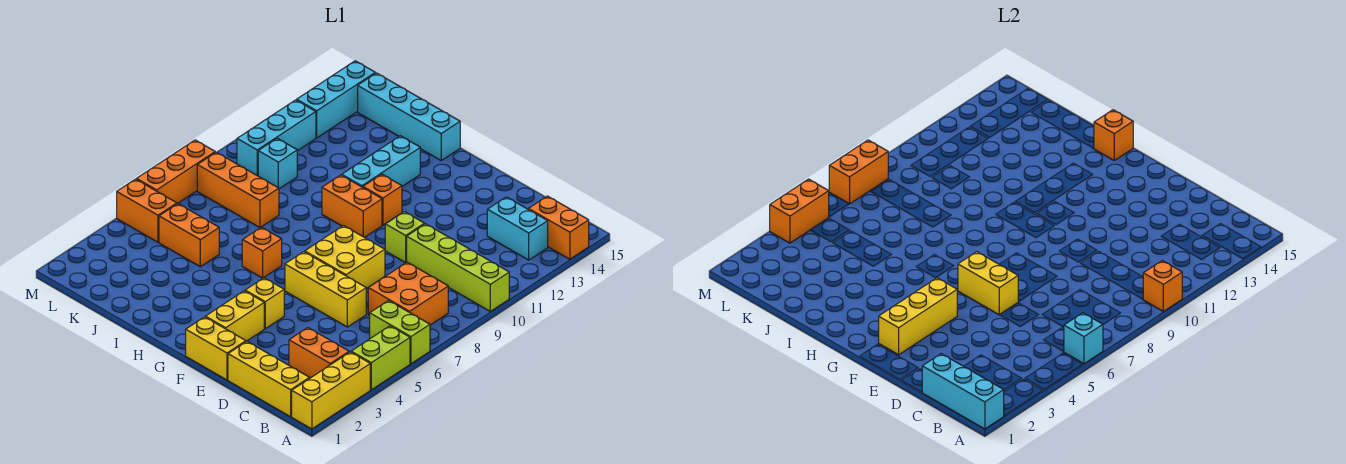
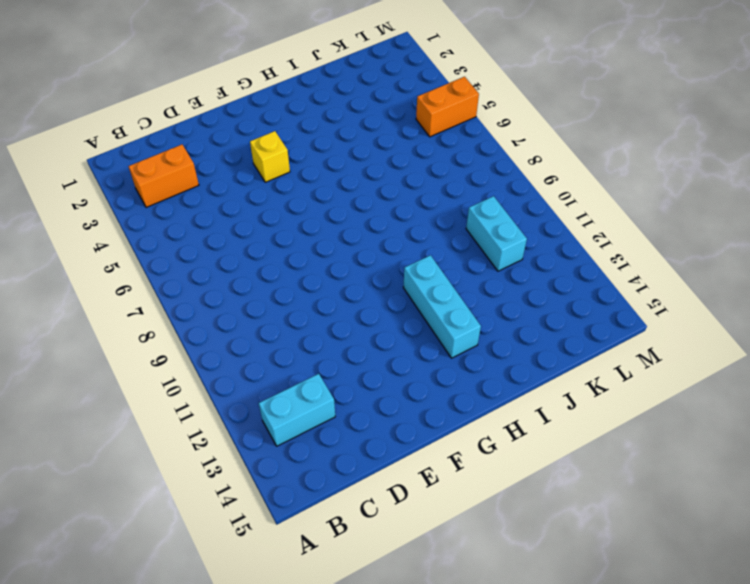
cyan brick K10:K11 level 1 -> cyan brick K10 level 1
none -> yellow brick A1:A3 level 1
none -> lime brick A4:A5 level 1
none -> lime brick A6:B6 level 1
none -> lime brick A10:D10 level 1

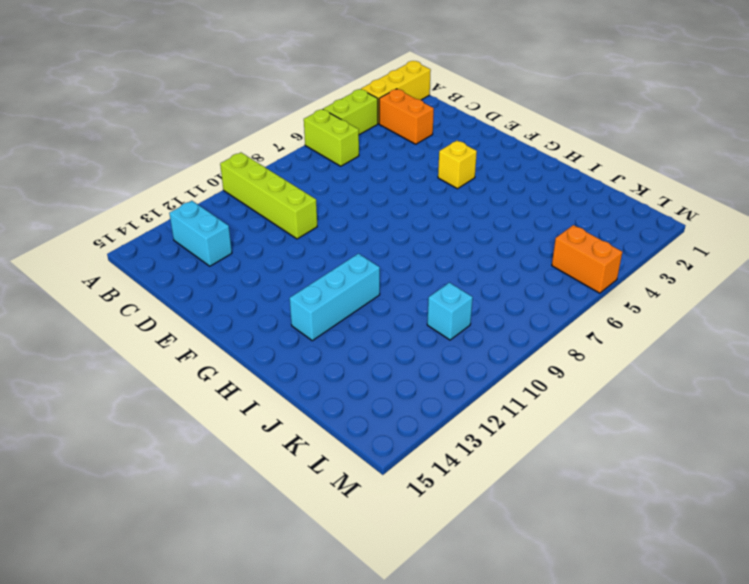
none -> orange brick A14:B14 level 1
none -> yellow brick B1:D1 level 1
none -> orange brick B7:C8 level 1
none -> yellow brick D6:F6 level 1

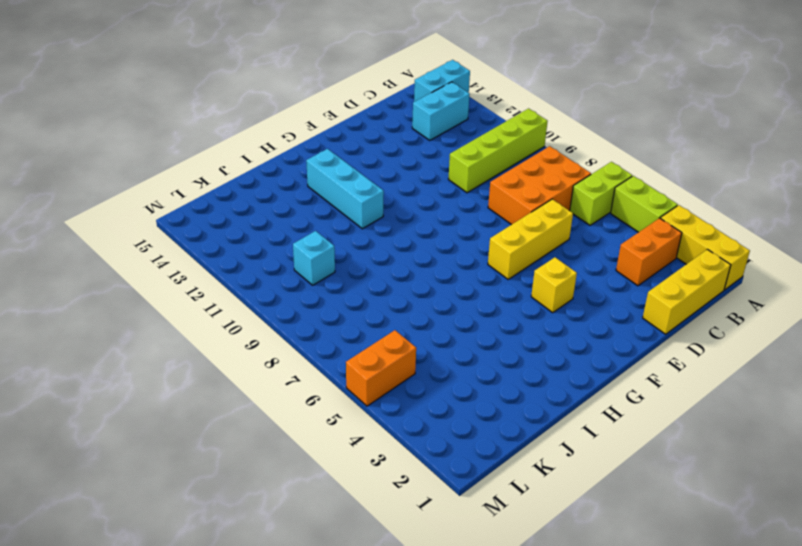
cyan brick A14:B14 level 1 -> orange brick A14:B14 level 1
orange brick B7:D8 level 1 -> orange brick B7:C8 level 1
none -> yellow brick E1:F1 level 1
none -> yellow brick E7:F8 level 1
none -> lime brick E10 level 1
none -> yellow brick F2:F3 level 1

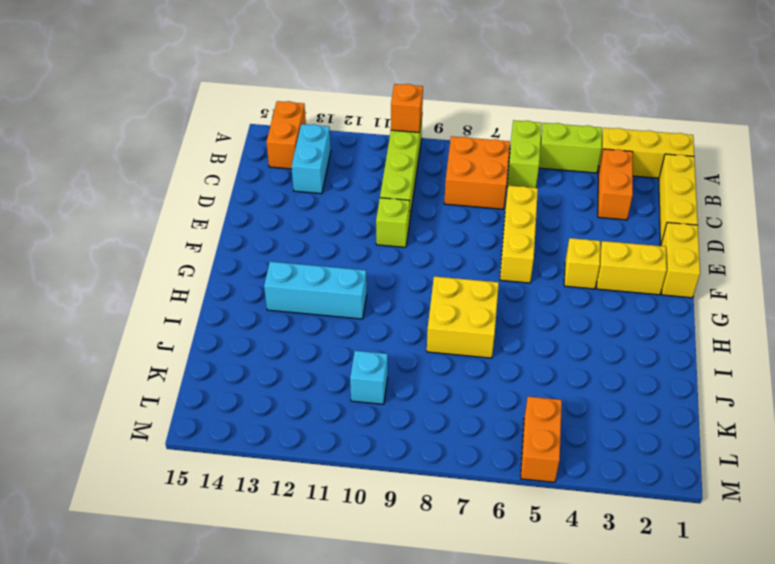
yellow brick H7:I8 level 1 -> yellow brick E7:F8 level 1
none -> orange brick G10:H10 level 1
none -> orange brick G11 level 1
none -> orange brick H6 level 1
none -> cyan brick H15:K15 level 1

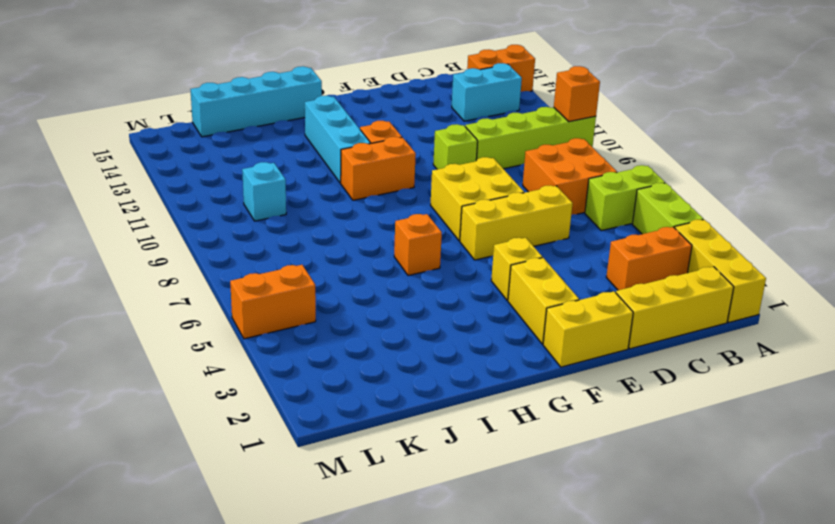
none -> orange brick J5:K5 level 1
none -> orange brick J8:L8 level 1
none -> cyan brick L10:L12 level 1
none -> cyan brick L13:L15 level 1

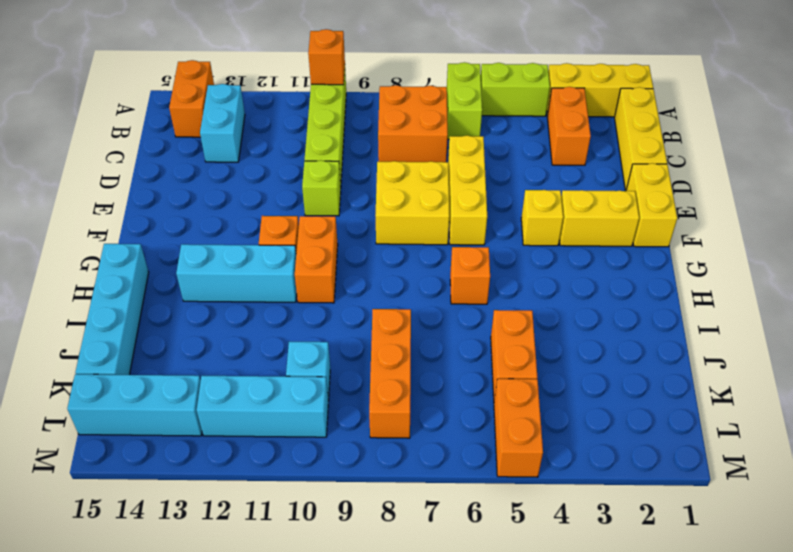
none -> orange brick M6:M8 level 1
none -> cyan brick A1:C1 level 2
none -> cyan brick A6 level 2
none -> yellow brick E6:F6 level 2

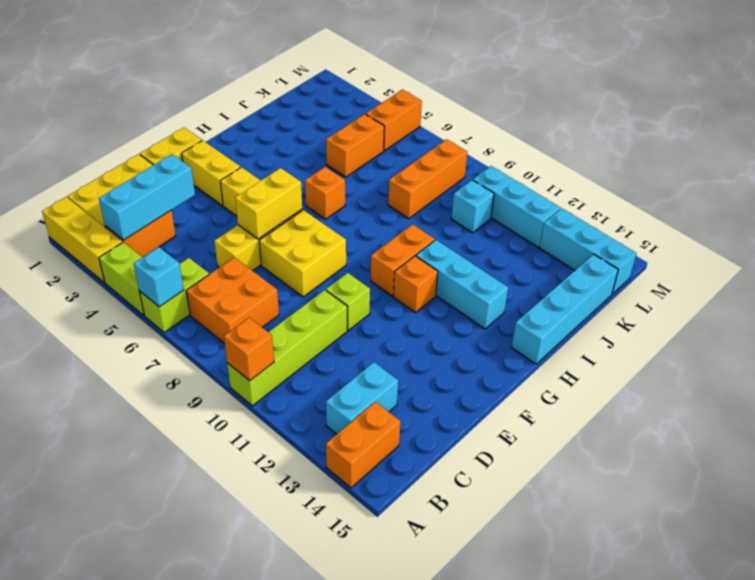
cyan brick B3:D3 level 2 -> cyan brick A1:C1 level 2
none -> orange brick M6:M8 level 1
none -> yellow brick F2:F4 level 2
none -> orange brick H15 level 2
none -> orange brick M4:M5 level 2

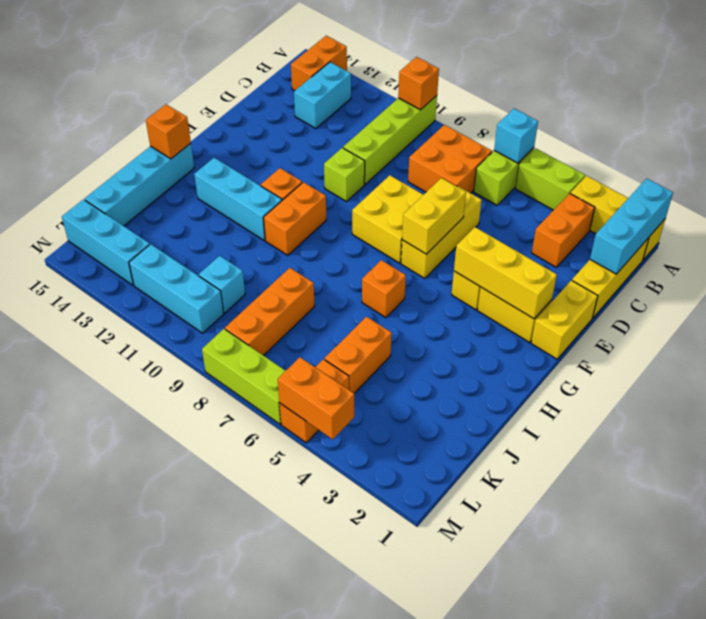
lime brick M6:M8 level 1 -> orange brick M6:M8 level 1
none -> orange brick M7:M8 level 2

